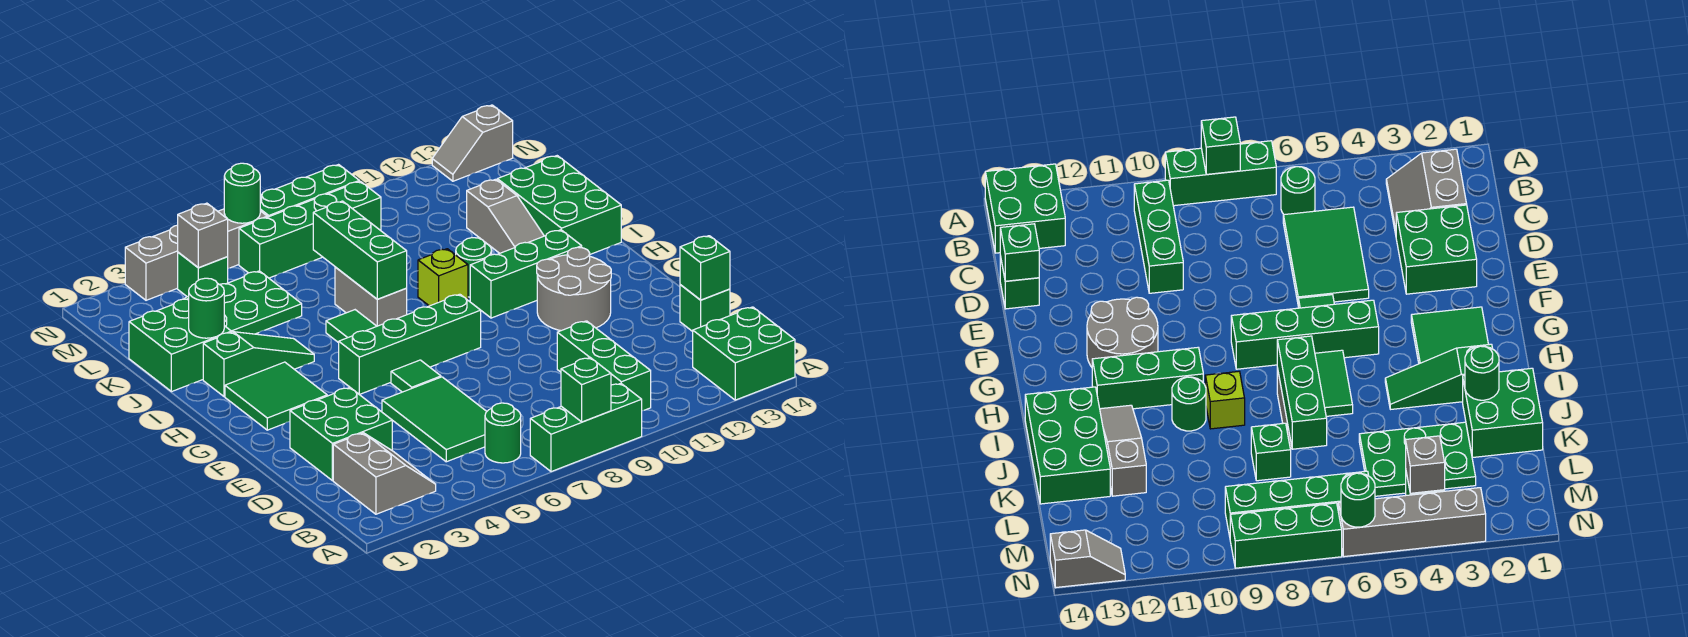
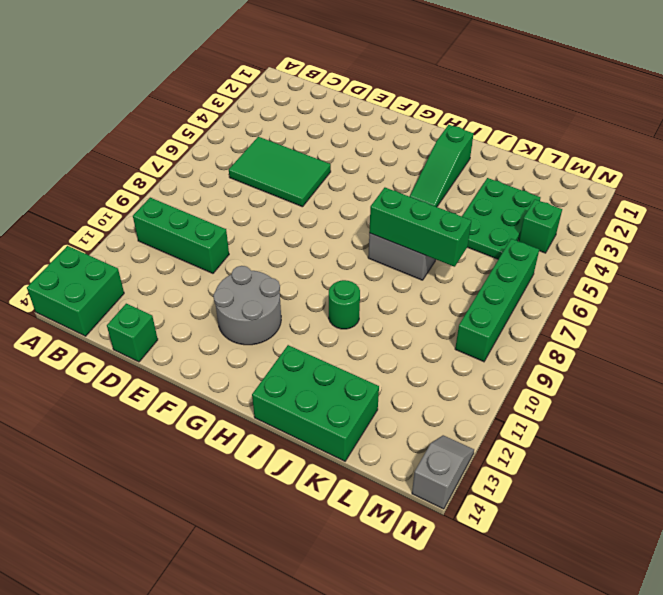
none -> green brick A7:A9 level 1
none -> grey slope B2:C3 level 1 top 2
none -> green round brick B6 level 1
none -> green brick D2:E3 level 1

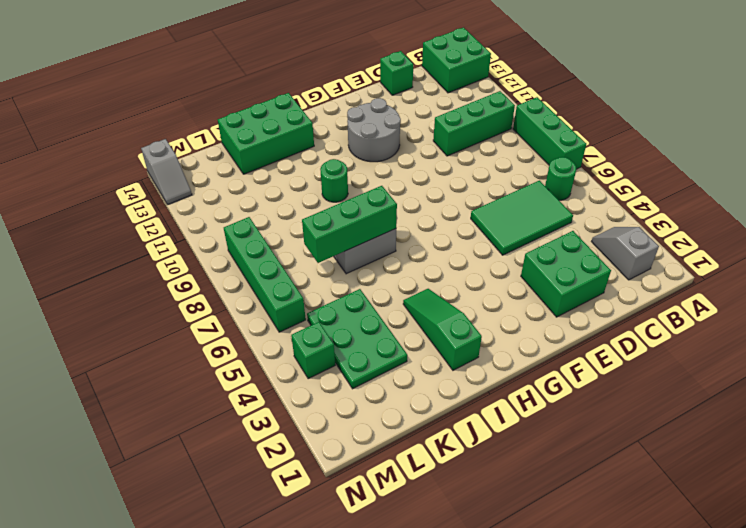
grey slope B2:B3 level 1 top 2 -> grey slope B2:C3 level 1 top 2
none -> green tile F6 level 1
none -> green tile G2:H3 level 1
none -> green brick G5:G8 level 1
none -> green tile H6:I6 level 1

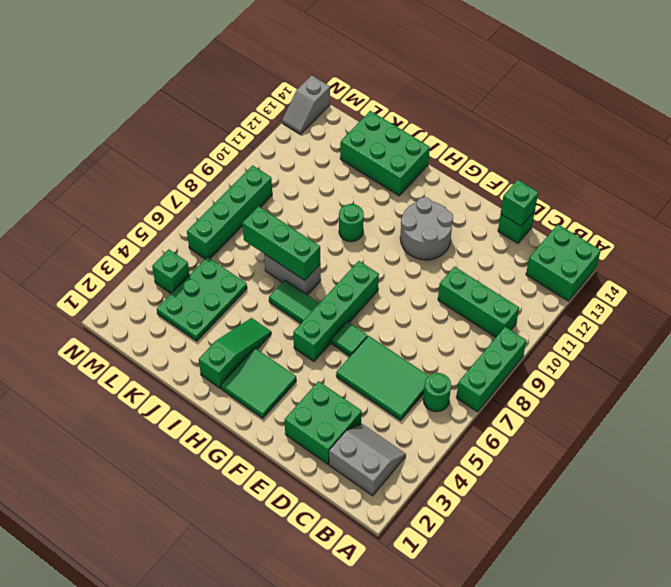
none -> green brick H10:H12 level 1
none -> lime brick I9 level 1
none -> grey slope I12:K12 level 1 top K
none -> green brick J1:K2 level 1

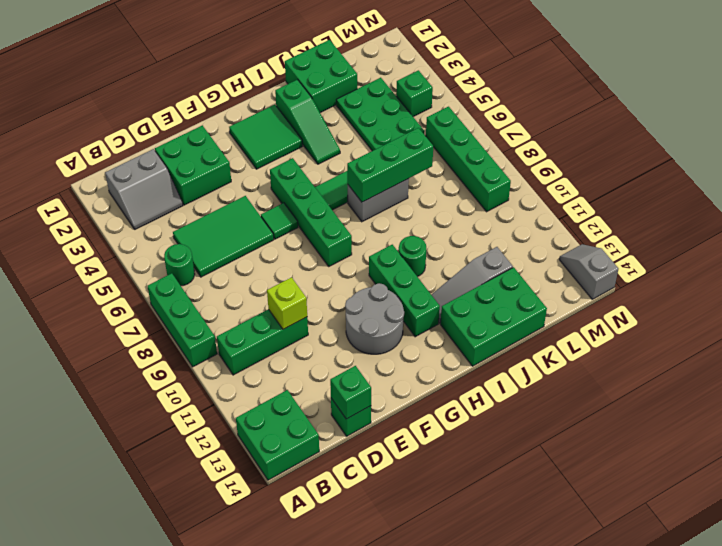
lime brick D10 level 2 -> lime brick I9 level 1
none -> green brick K8 level 1
none -> grey brick N3:N6 level 1
none -> green brick N7:N9 level 1
none -> green brick A8 level 2

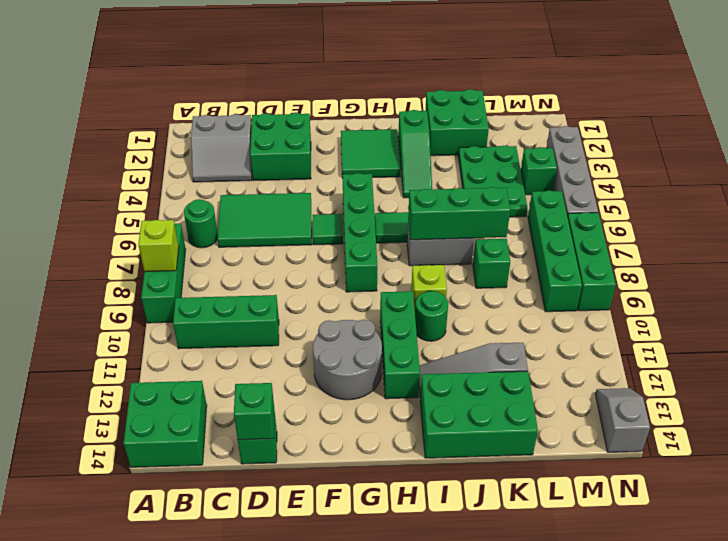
lime brick A8 level 2 -> green brick A8 level 2
none -> green round brick J2 level 2
none -> grey brick M4 level 2
none -> green round brick N6 level 2

